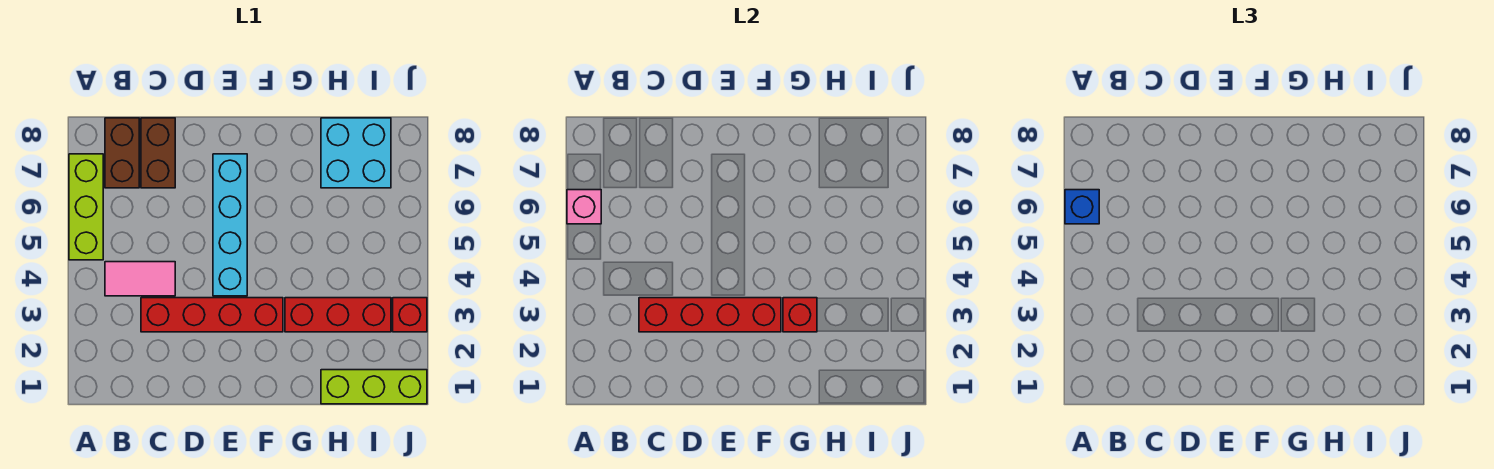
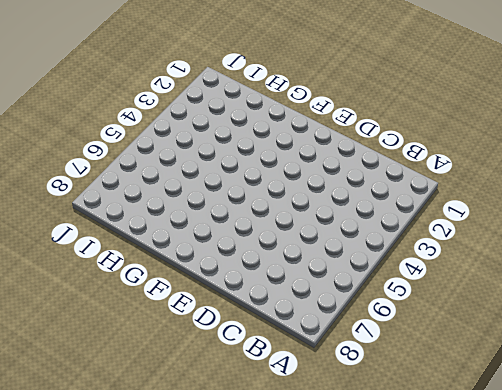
none -> lime brick A5:A7 level 1
none -> pink tile B4:C4 level 1
none -> brown brick B7:B8 level 1

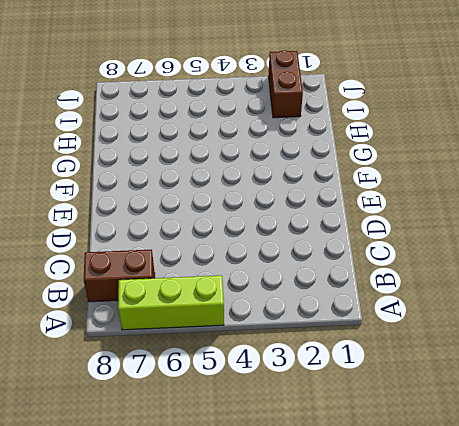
brown brick I2:J2 level 1 -> brown brick C7:C8 level 1
none -> pink tile B4:C4 level 1
none -> red brick C3:F3 level 1
none -> cyan brick E4:E7 level 1

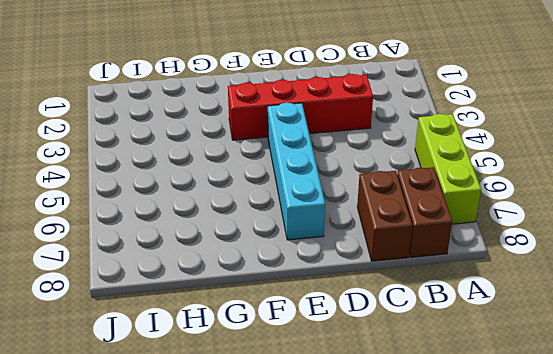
none -> pink tile B4:C4 level 1
none -> red brick G3:I3 level 1
none -> lime brick H1:J1 level 1

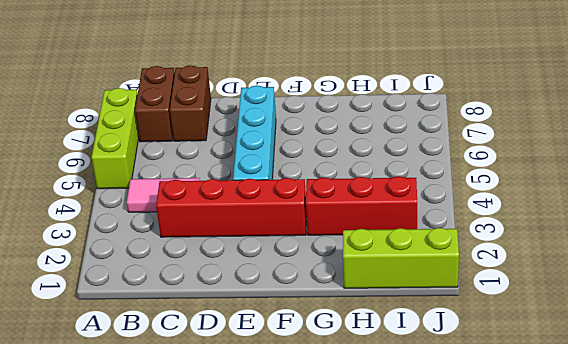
none -> cyan brick H7:I8 level 1
none -> red brick J3 level 1
none -> pink brick A6 level 2

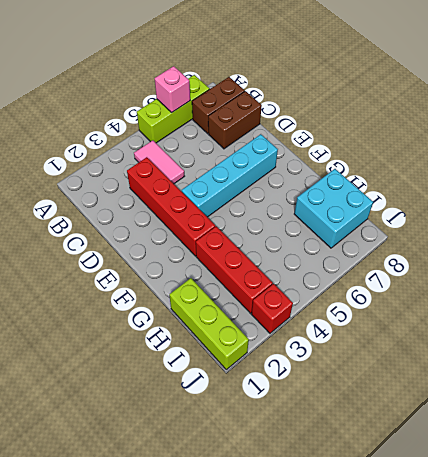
none -> red brick C3:F3 level 2
none -> red brick G3 level 2
none -> blue brick A6 level 3

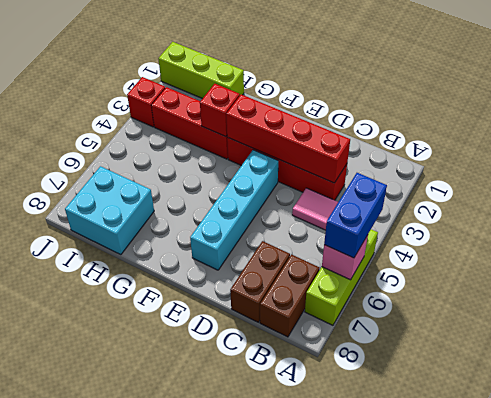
blue brick A5:A6 level 3 -> blue brick A6 level 3

